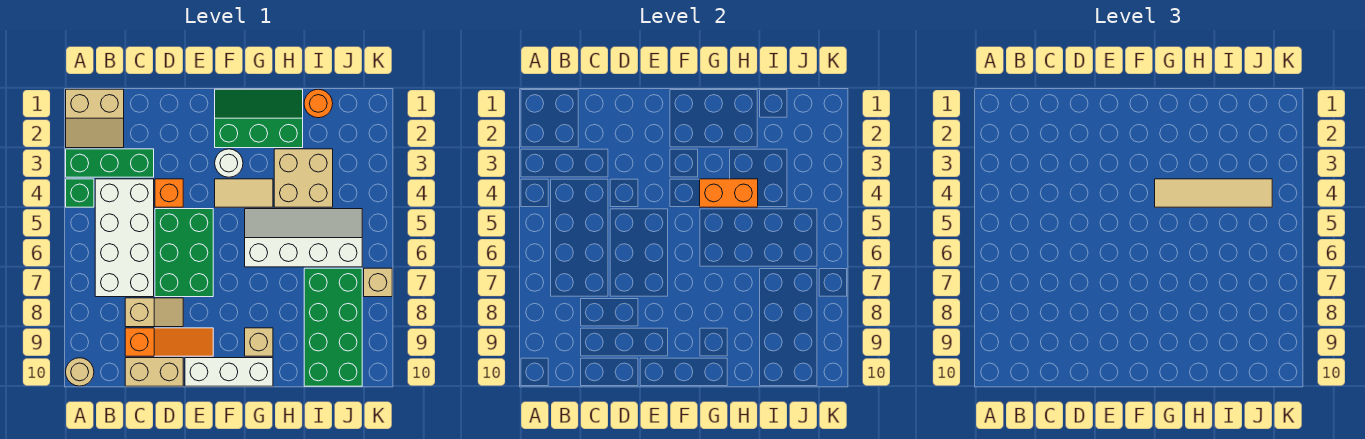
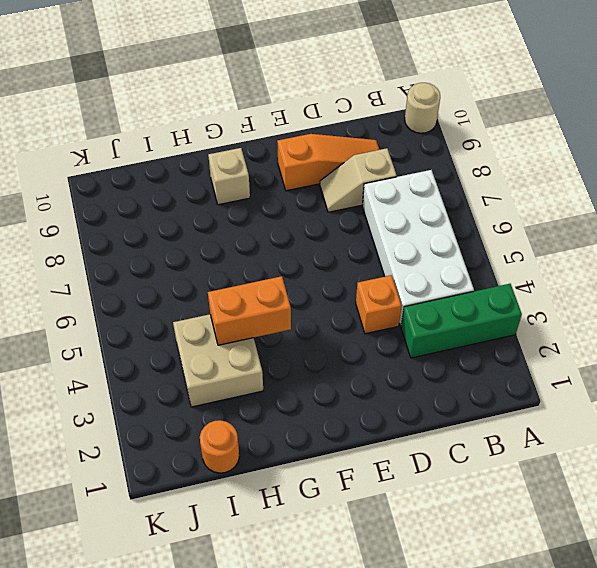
orange slope C9:E9 level 1 top E -> orange slope C9:E9 level 1 top C
none -> tan slope A1:B2 level 1 top 1
none -> green brick A4 level 1
none -> tan brick C10:D10 level 1

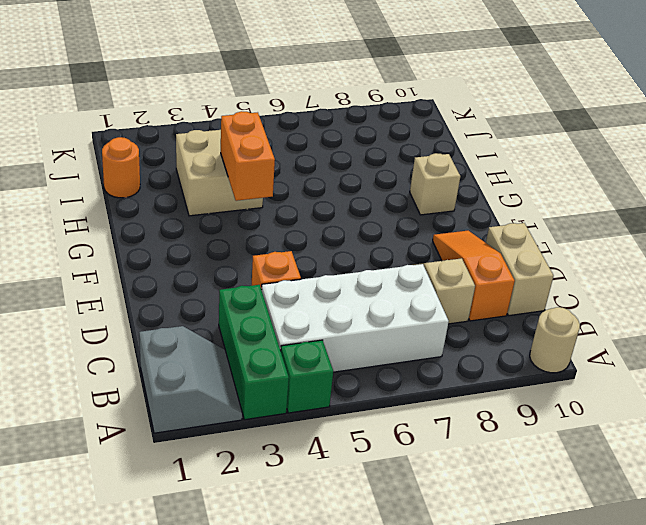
grey slope A1:B2 level 1 top 1 -> tan slope A1:B2 level 1 top 1
none -> green brick D5:E7 level 1
none -> white brick E10:G10 level 1
none -> green slope F1:H2 level 1 top 2

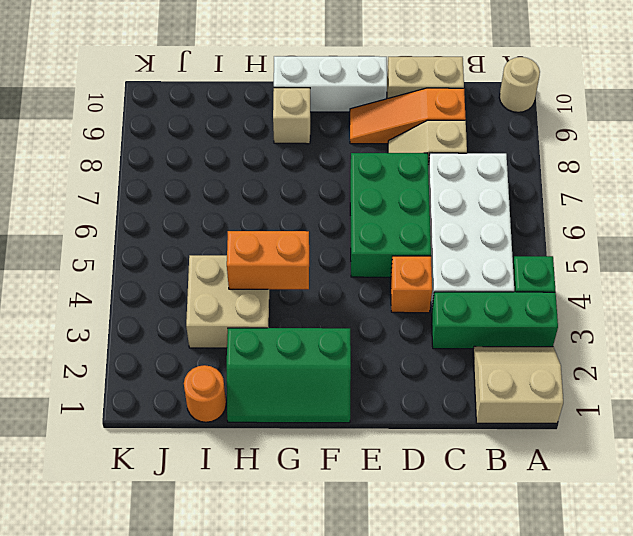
none -> white round brick F3 level 1
none -> tan tile F4:G4 level 1
none -> white slope G5:J6 level 1 top 6

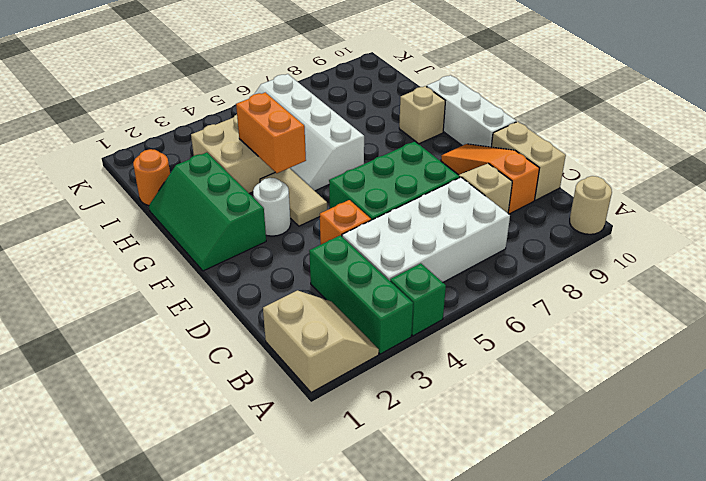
none -> green brick I7:J10 level 1
none -> tan brick K7 level 1
none -> tan tile G4:J4 level 3

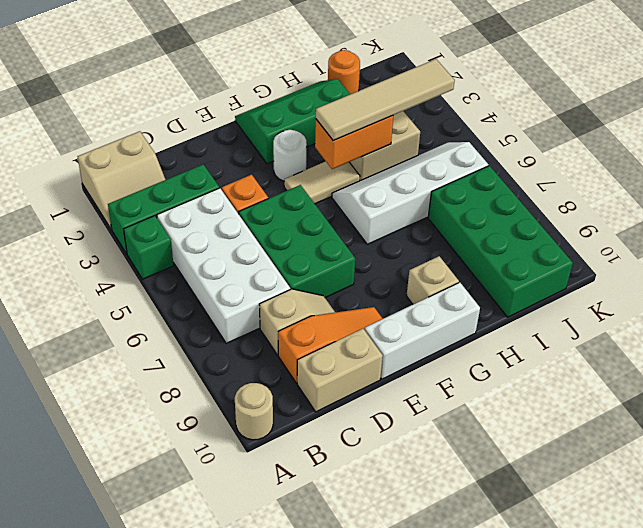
none -> tan brick K7 level 1

